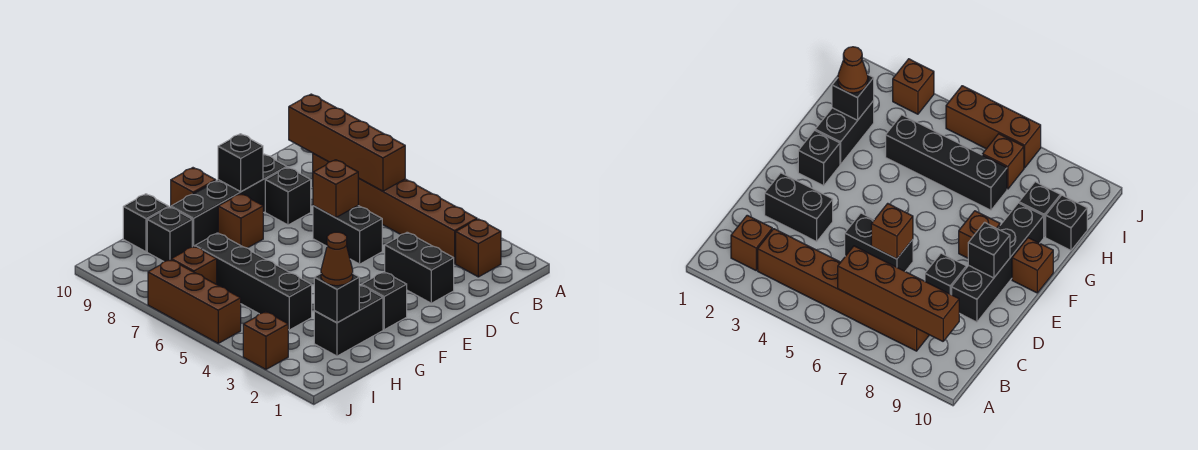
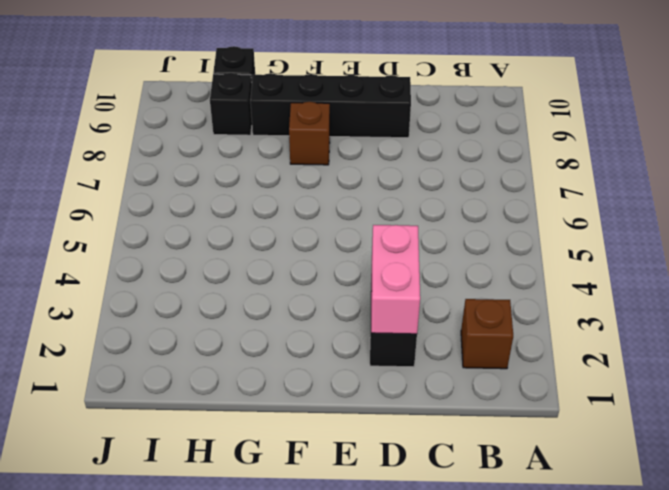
pink brick D2:D3 level 2 -> none
none -> brown brick B3:B8 level 1
none -> black brick D5:D6 level 1
none -> black brick D8 level 1

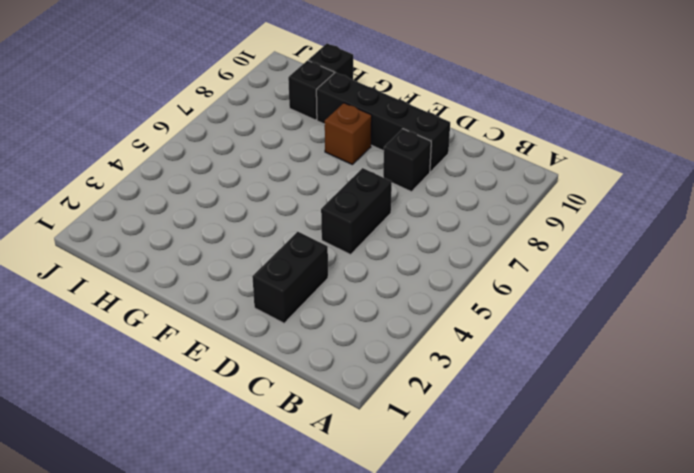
none -> brown brick B2 level 1
none -> brown brick B3:B8 level 1
none -> black brick F2 level 1

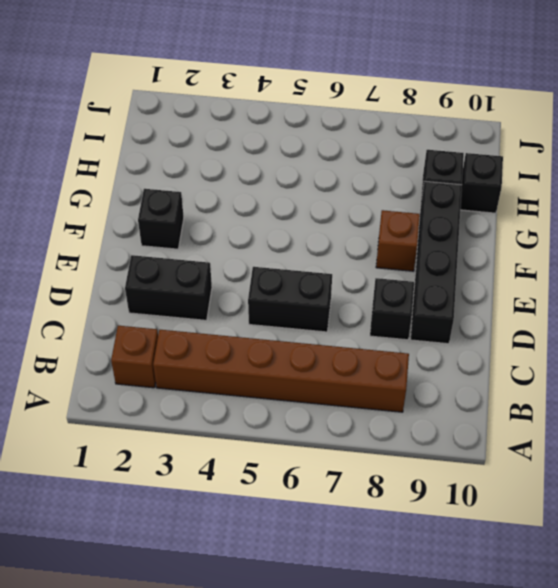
none -> brown brick F10 level 1
none -> black brick G2:H2 level 1
none -> black brick H4:H7 level 1

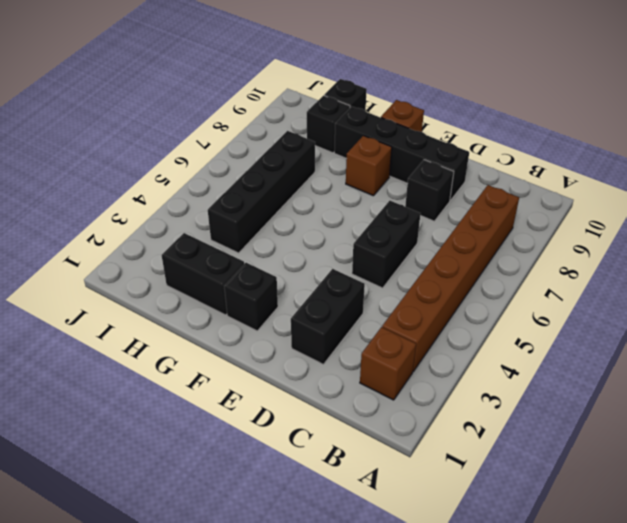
none -> brown brick I7 level 1
none -> brown brick J3 level 1
none -> brown brick J5:J7 level 1

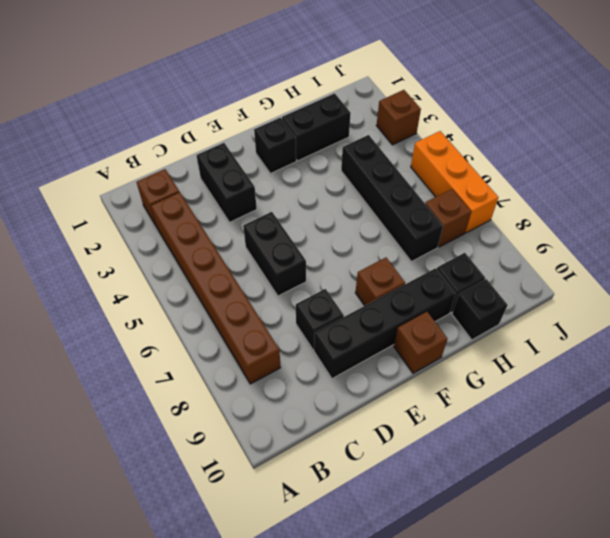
orange brick J5:J7 level 1 -> brown brick J5:J7 level 1
none -> brown brick B6:B9 level 2
none -> brown brick D6 level 2
none -> black brick E9 level 2

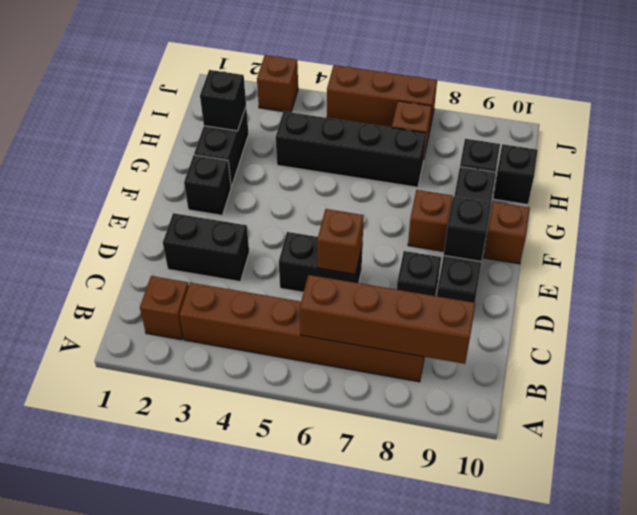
none -> brown cone H2 level 3

